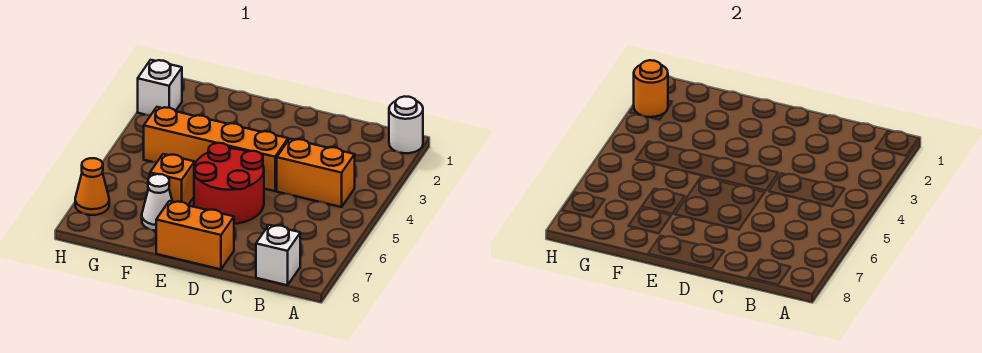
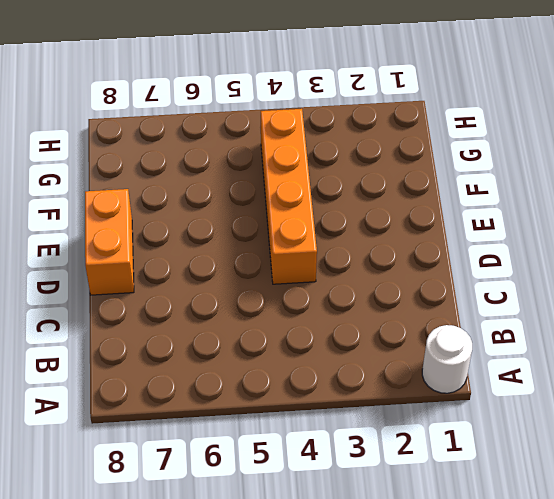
none -> orange brick B4:C4 level 1
none -> white brick B8 level 1

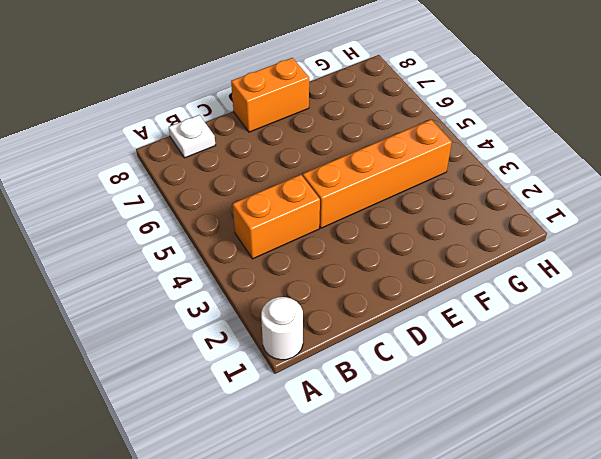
white plate B8 level 1 -> white brick B8 level 1
none -> red round brick D5:E6 level 1
none -> orange brick F6 level 1

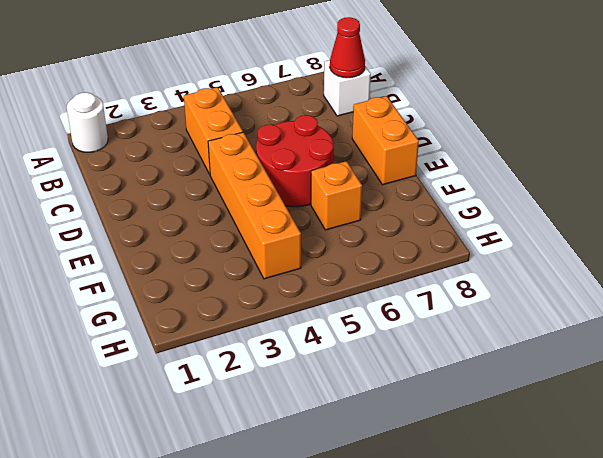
red cone B8 level 2 -> none
none -> white cone F7 level 1
none -> white brick H2 level 1

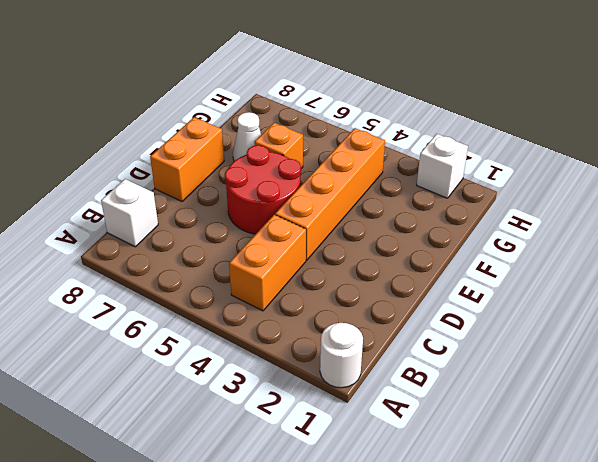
none -> orange cone H7 level 1
none -> orange round brick H2 level 2

